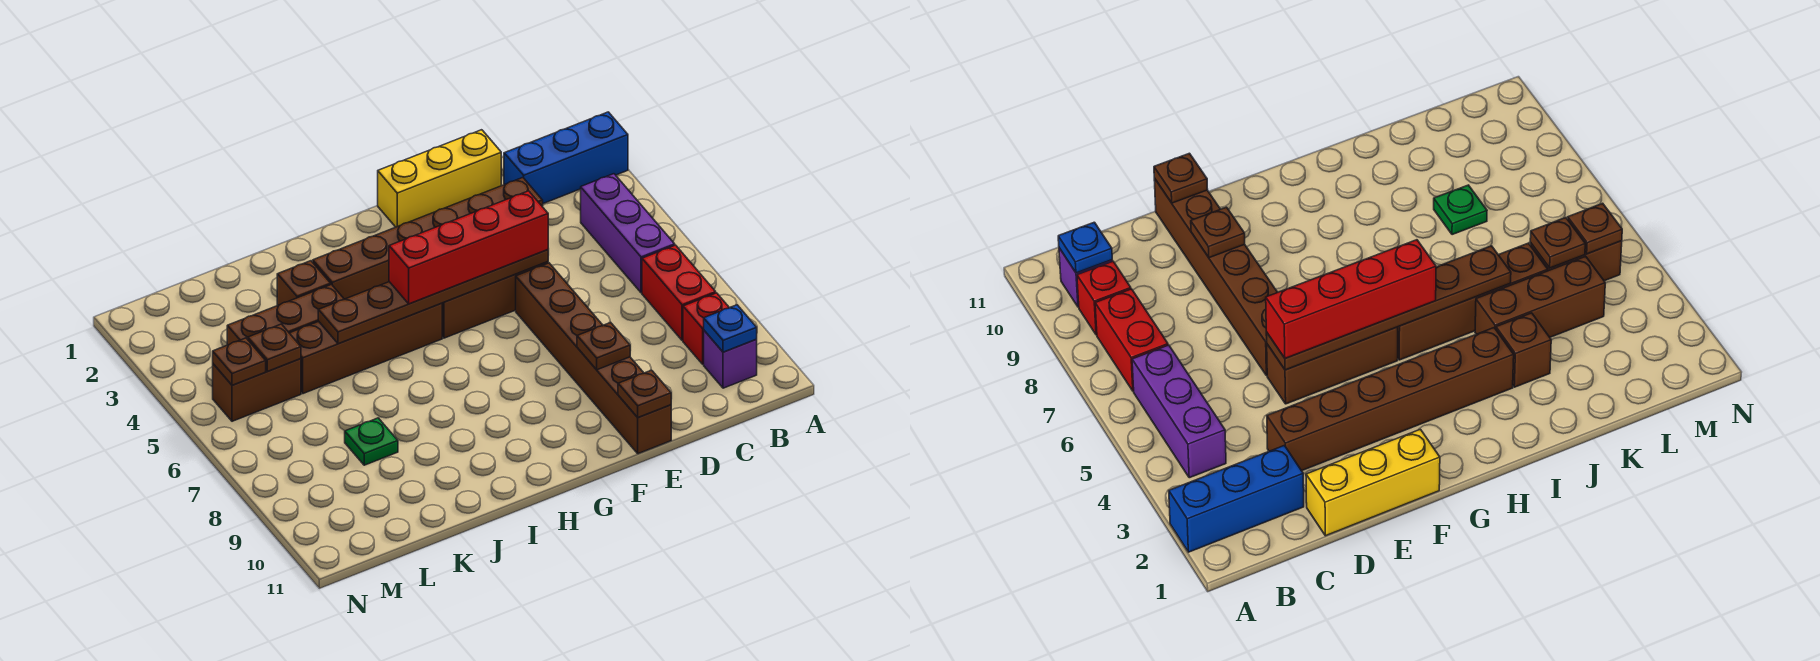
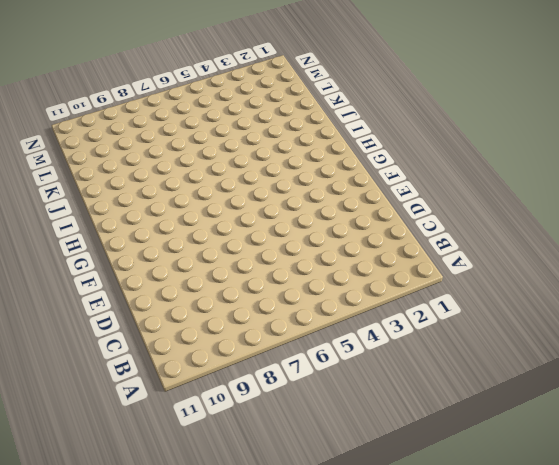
none -> blue brick A2:C2 level 1
none -> purple brick B4:B6 level 1
none -> red brick B7:B8 level 1

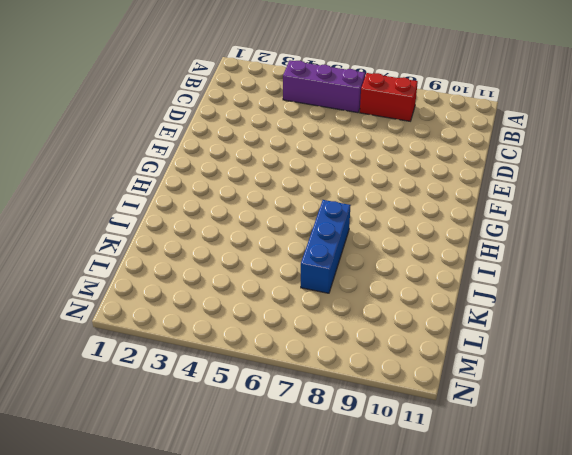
blue brick I7:K7 level 1 -> blue brick A2:C2 level 1
none -> red brick B9 level 1
none -> purple brick B10 level 1
none -> yellow brick D1:F1 level 1

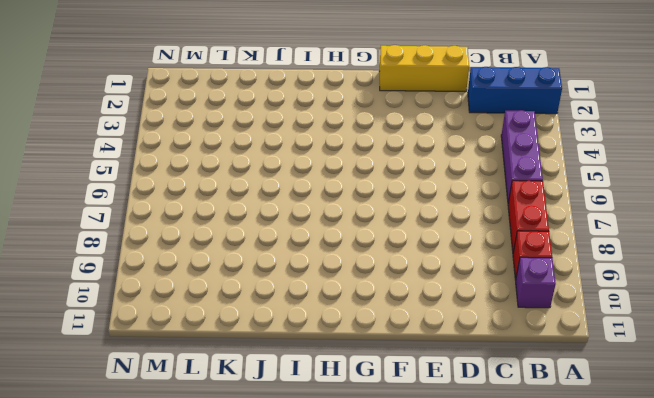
none -> brown brick D3:I3 level 1
none -> brown brick E5:G5 level 1
none -> brown brick E6:E11 level 1

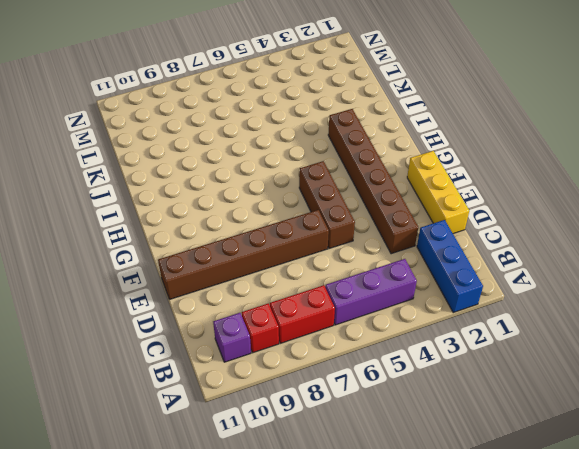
none -> brown brick H5:K5 level 1
none -> brown brick J3 level 1
none -> brown brick J4:L4 level 1

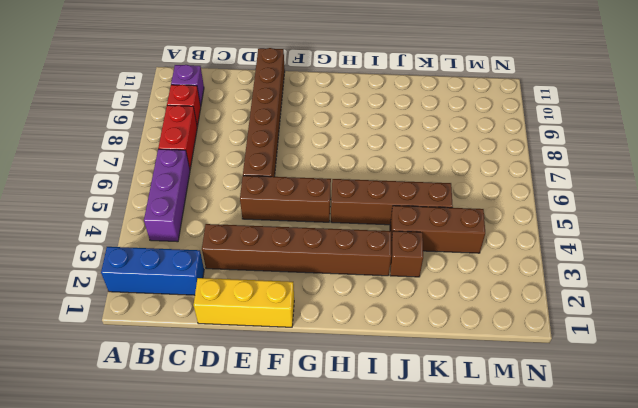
none -> green plate K8 level 1
none -> brown brick L5:M5 level 1
none -> blue plate B10 level 2

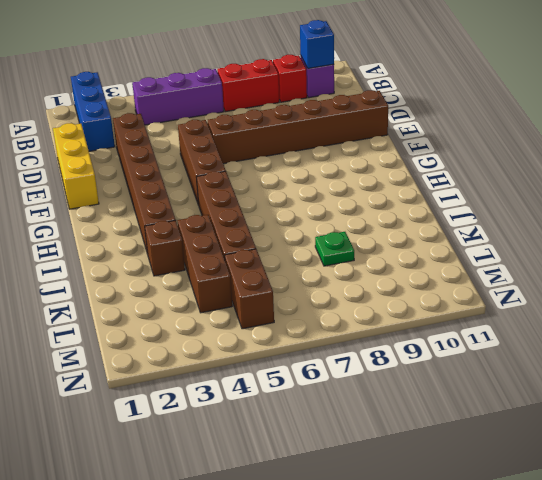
blue brick B10 level 2 -> blue plate B10 level 2
none -> brown plate E5:J5 level 2
none -> brown plate E9 level 2
none -> brown plate E11 level 2

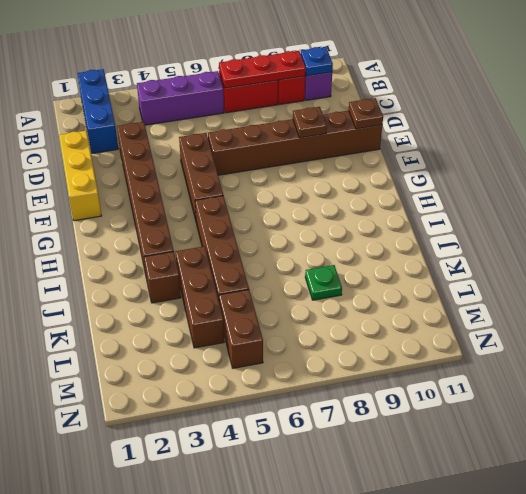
red plate B7:B9 level 2 -> none
none -> brown plate E5:J5 level 2
none -> brown plate L5 level 2
none -> brown plate M5 level 2

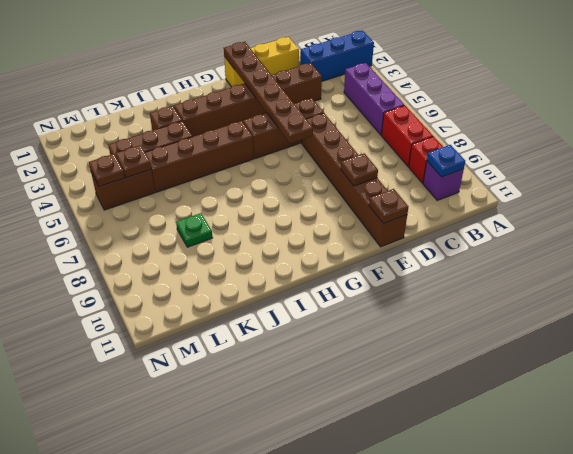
brown plate F1:F6 level 2 -> brown plate E5:J5 level 2
none -> red brick E5:H5 level 3

